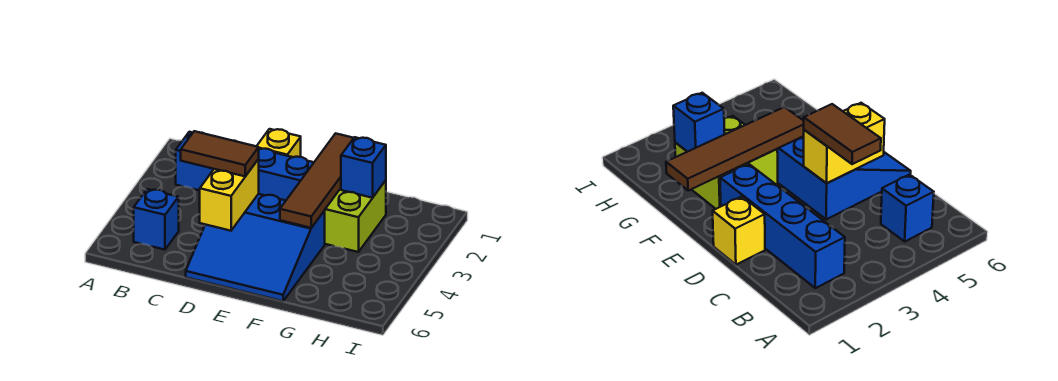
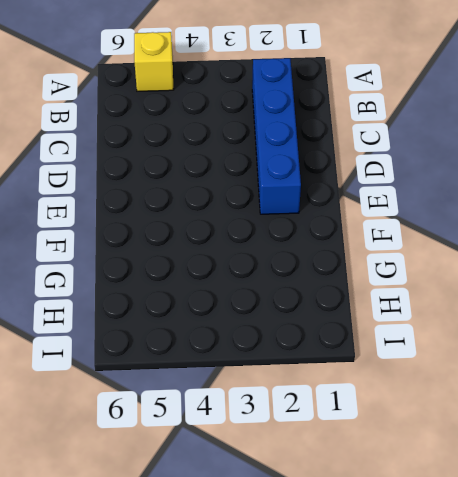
yellow brick A5 level 1 -> yellow brick D1 level 1
none -> blue brick B5 level 1
none -> blue slope D4:F6 level 1 top 4

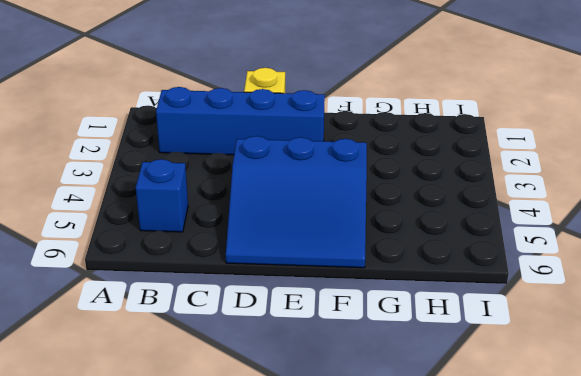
none -> lime brick F2:G3 level 1
none -> yellow brick D4:D5 level 2

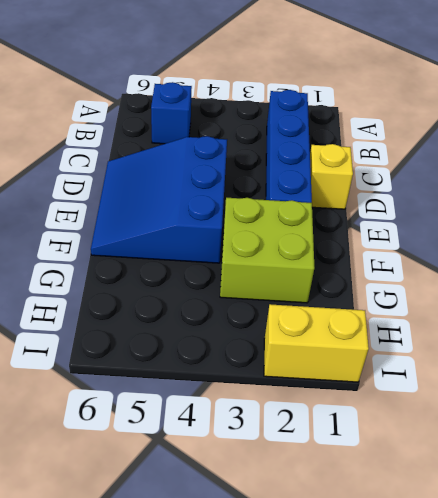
yellow brick I1:I2 level 1 -> yellow brick D4:D5 level 2
none -> brown tile F1:F4 level 2
none -> blue brick G2 level 2

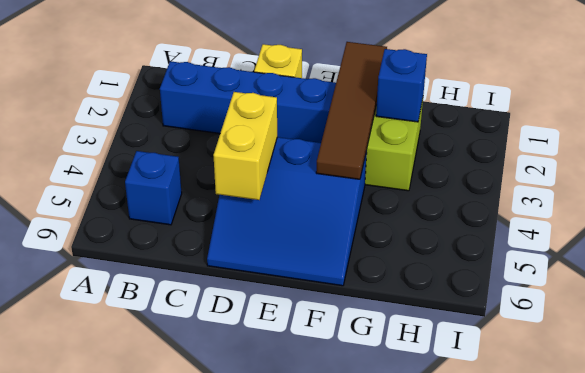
none -> brown tile C4:D4 level 3

